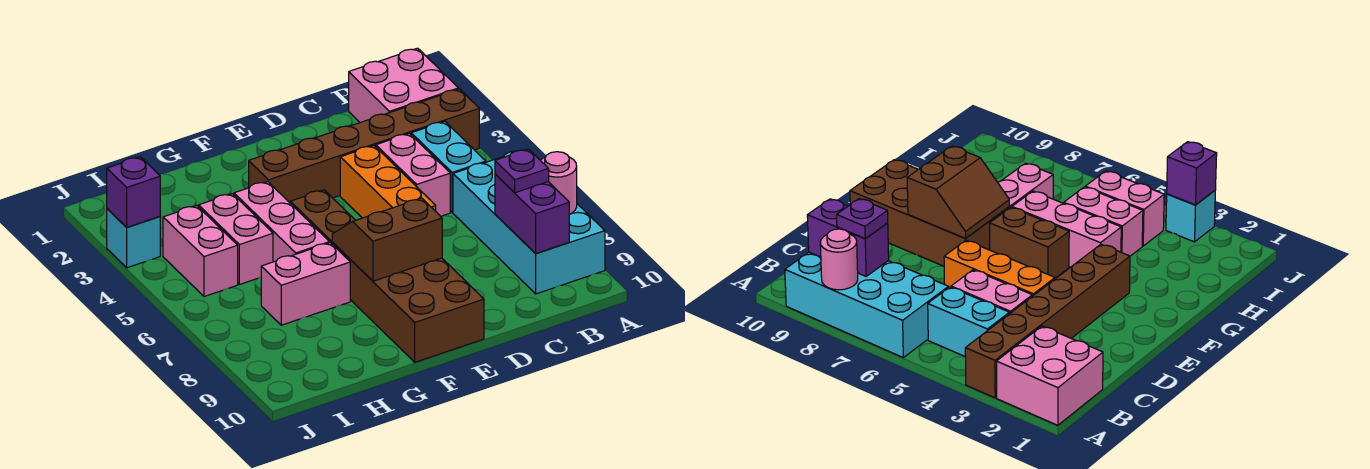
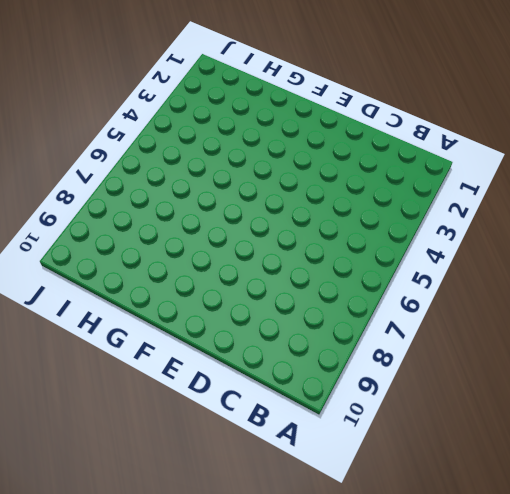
none -> pink brick A1:B2 level 1
none -> brown brick A3:F3 level 1
none -> cyan brick A6:B9 level 1

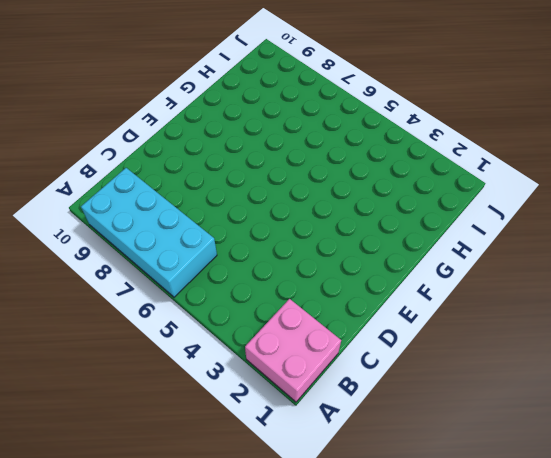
none -> brown brick A3:F3 level 1
none -> cyan brick B4:B5 level 1
none -> pink brick C4:C5 level 1

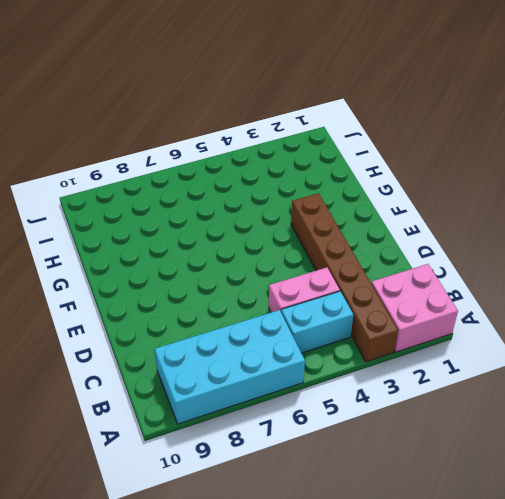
none -> orange brick D4:D6 level 1
none -> brown brick E7:F10 level 1
none -> brown brick F5:F6 level 1

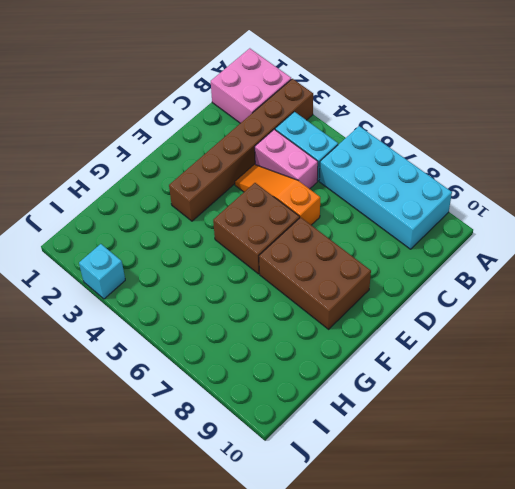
orange slope D4:D6 level 1 top 6 -> orange brick D4:D6 level 1
brown brick E5:F6 level 1 -> brown brick F5:F6 level 1
brown brick E7:F9 level 1 -> brown brick E7:F10 level 1
none -> pink brick G4:G6 level 1
none -> pink brick G7:H7 level 1
none -> pink brick H4:H5 level 1

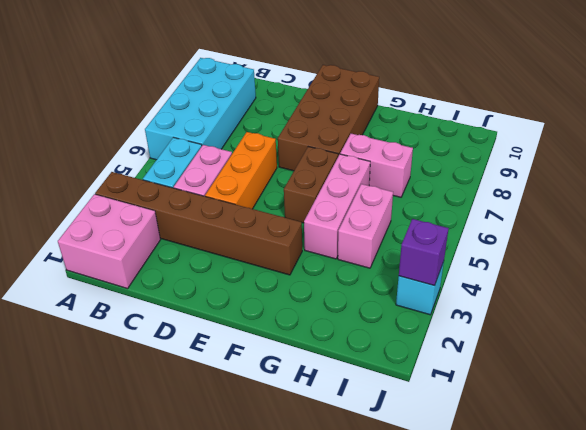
none -> pink brick I4:I5 level 1
none -> pink round brick A8 level 2
none -> purple brick B8:B9 level 2

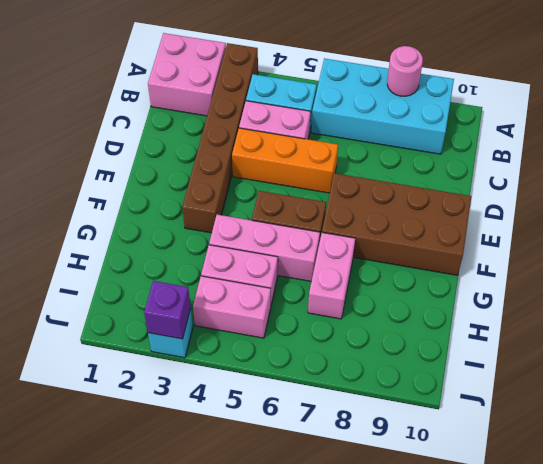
none -> purple brick B8:B9 level 2
none -> brown slope E7:F8 level 2 top 8
none -> purple plate B8 level 3

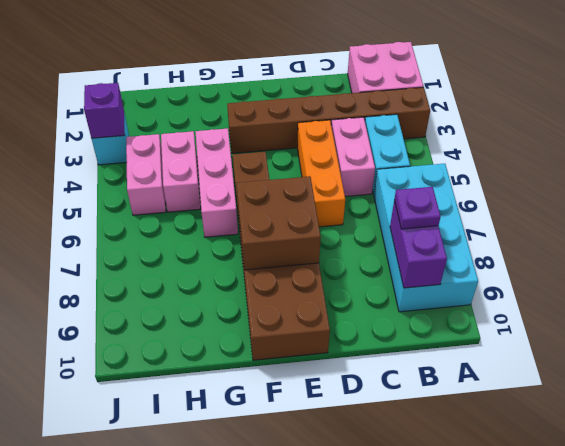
brown brick E7:F8 level 2 -> brown slope E7:F8 level 2 top 8
none -> pink brick G7:H7 level 1
none -> pink round brick A8 level 2

